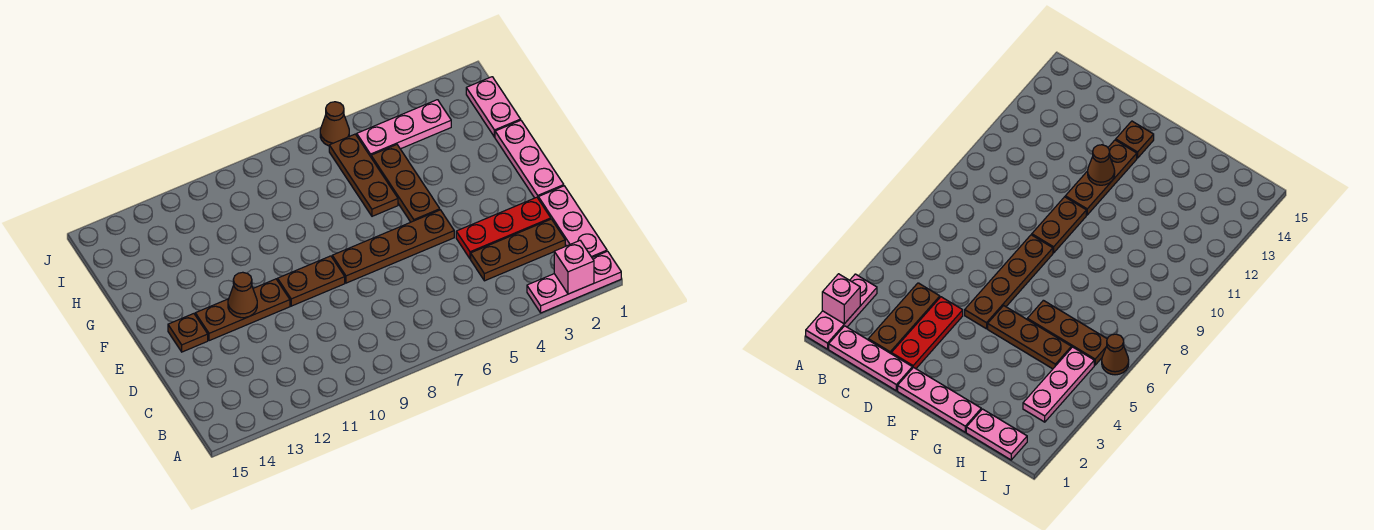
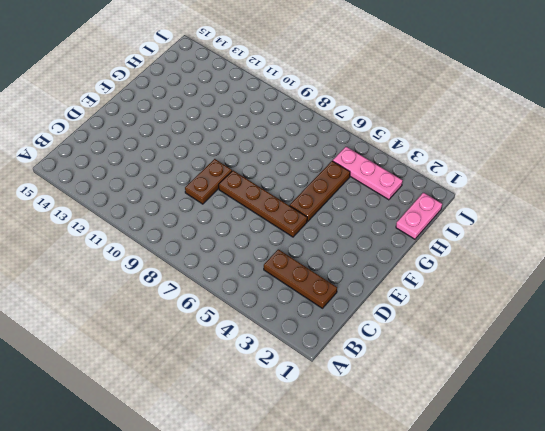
brown plate D9:E9 level 1 -> brown plate E9:E10 level 1
none -> pink plate A1:A3 level 1
none -> pink plate B1:D1 level 1
none -> red plate D2:D4 level 1

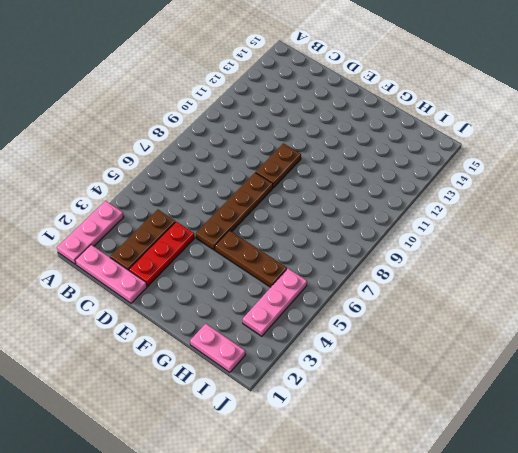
none -> pink plate E1:G1 level 1
none -> brown plate E11:E13 level 1
none -> brown plate E14 level 1

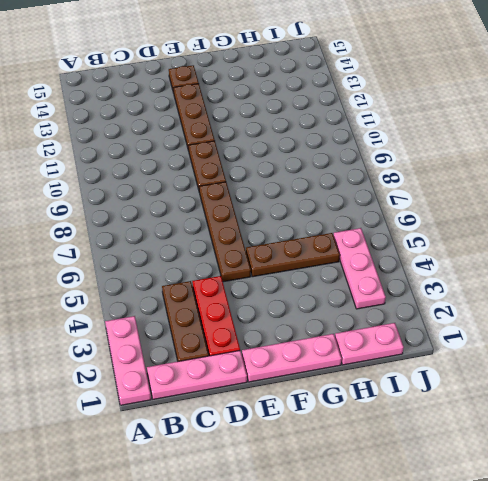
none -> brown plate G6:I6 level 1
none -> brown cone J6 level 1
none -> pink brick A2 level 2

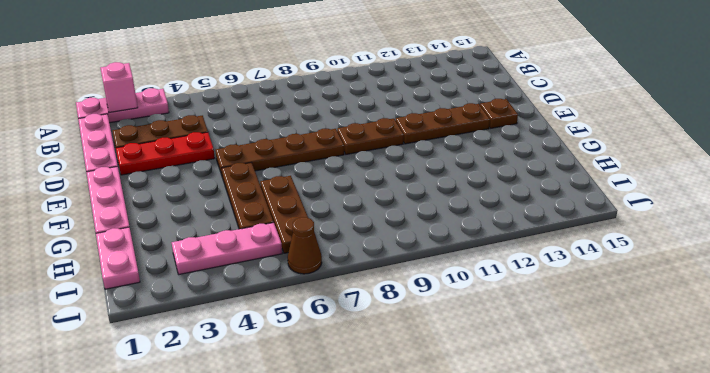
none -> brown cone E12 level 2

